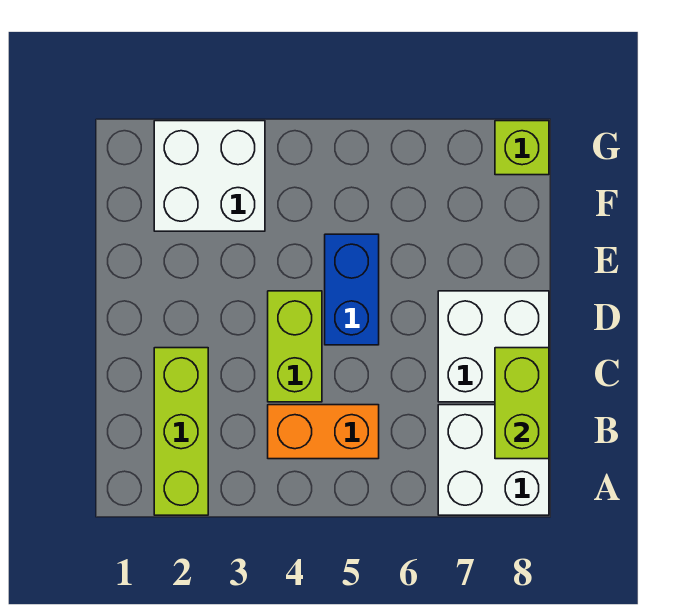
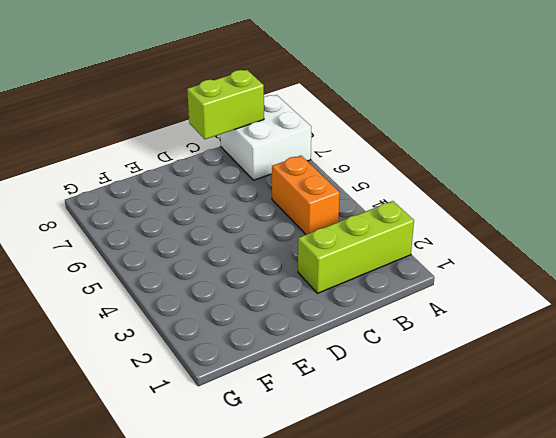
none -> lime brick C4:D4 level 1
none -> white brick C7:D8 level 1

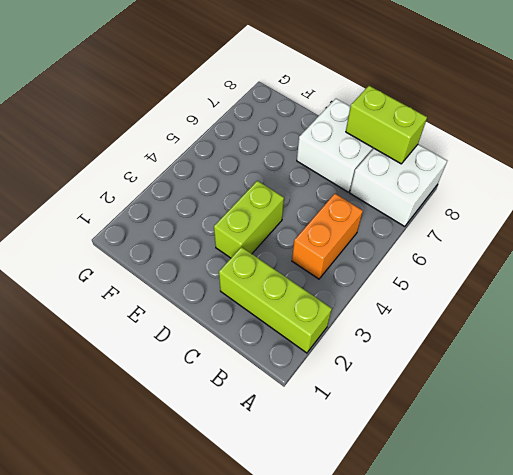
lime brick D3:D4 level 1 -> lime brick C4:D4 level 1
none -> blue brick D5:E5 level 1
none -> white brick F2:G3 level 1

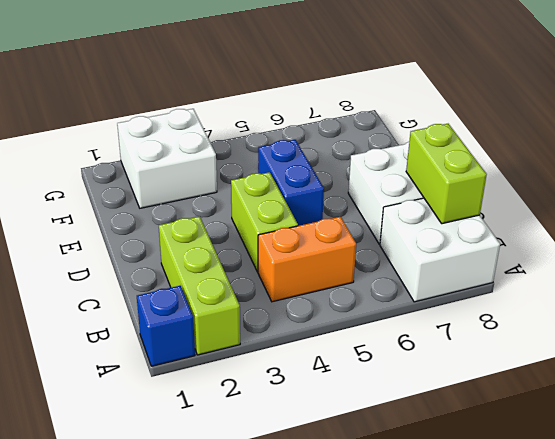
blue brick A1 level 1 -> none
none -> lime brick G8 level 1

